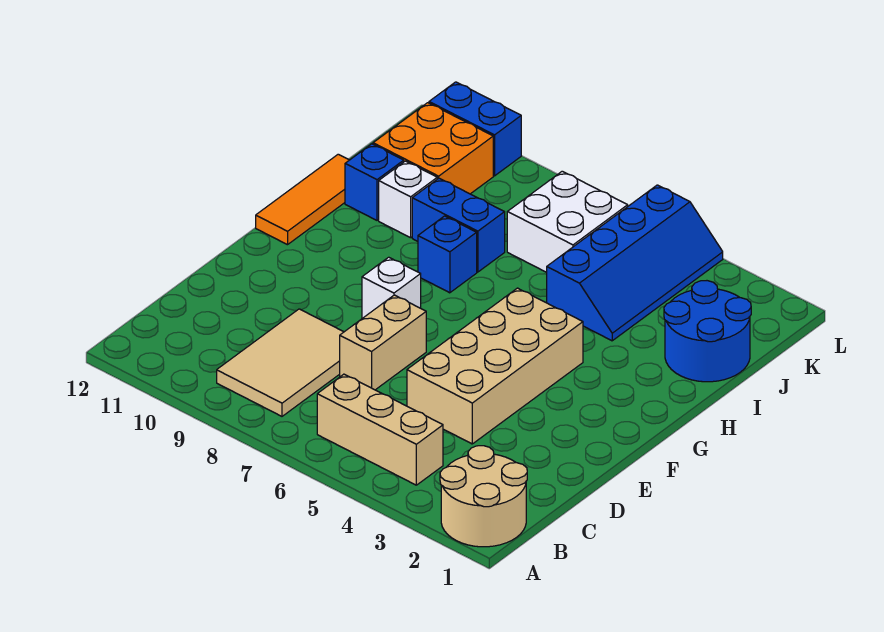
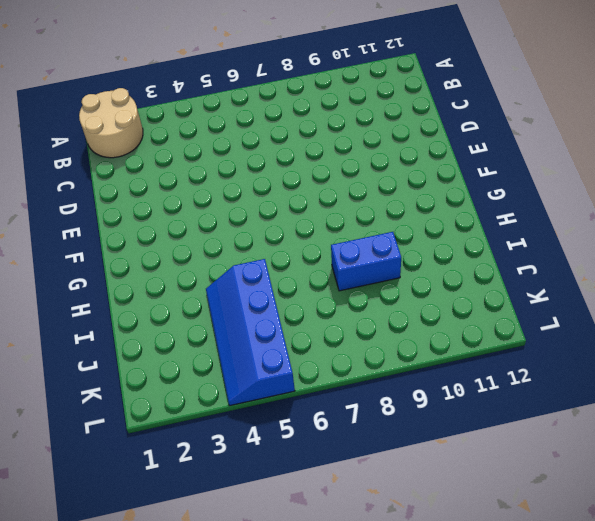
none -> tan brick B4:B6 level 1
none -> tan tile B8:D9 level 1
none -> tan brick D4:G5 level 1

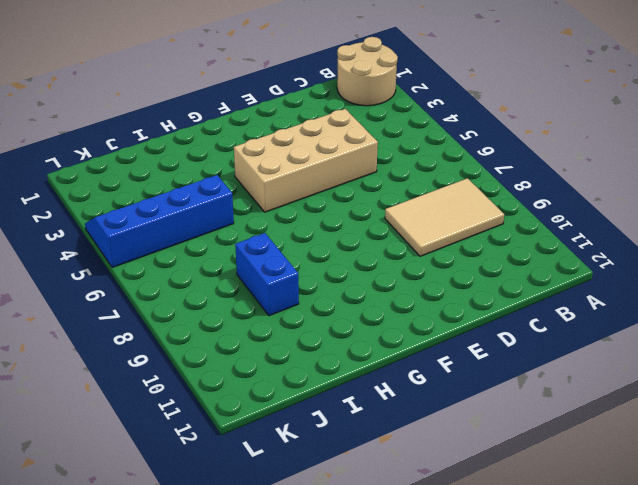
none -> tan brick B4:B6 level 1
none -> tan brick D7:E7 level 1
none -> white brick F8 level 1

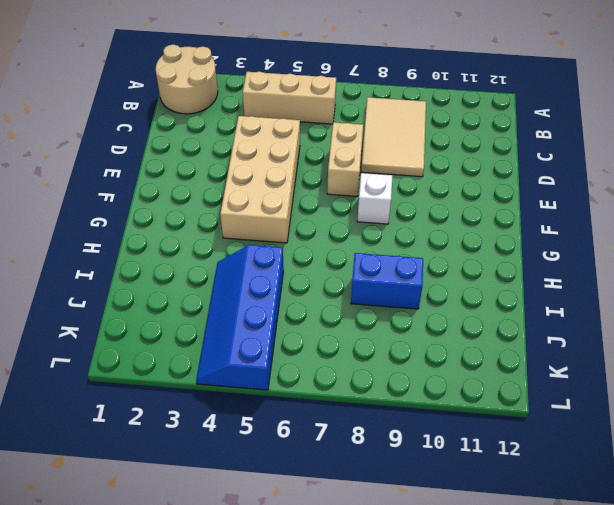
none -> orange tile G12:I12 level 1
none -> blue brick H8 level 1
none -> blue round brick I1:J2 level 1

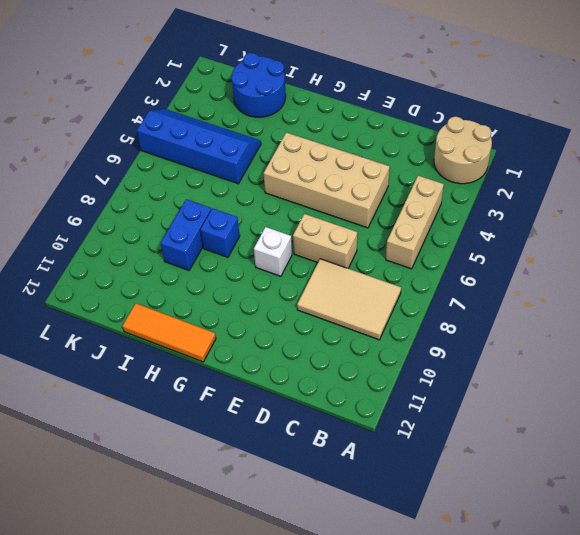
none -> white brick I10 level 1
none -> blue brick I11 level 1
none -> white brick J6:K7 level 1

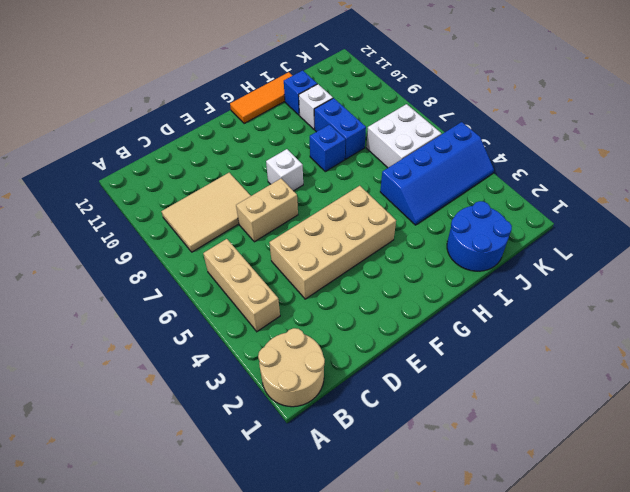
none -> orange brick J10:K11 level 1
none -> blue brick L10:L11 level 1

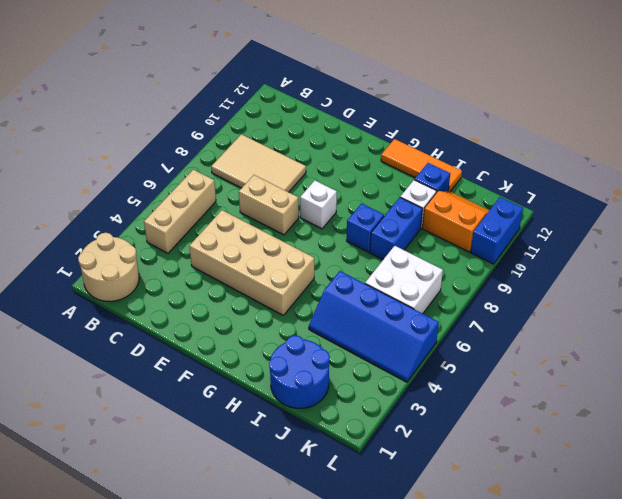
orange slope J10:K11 level 1 top 10 -> orange brick J10:K11 level 1

